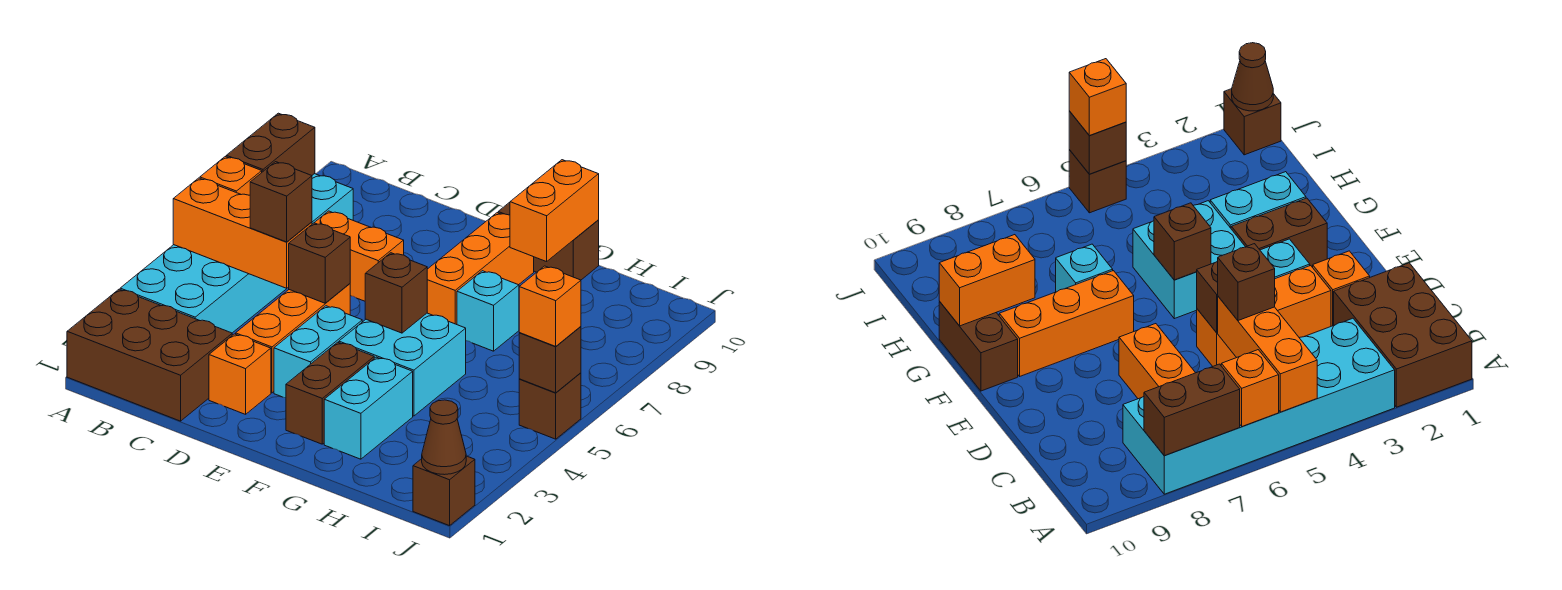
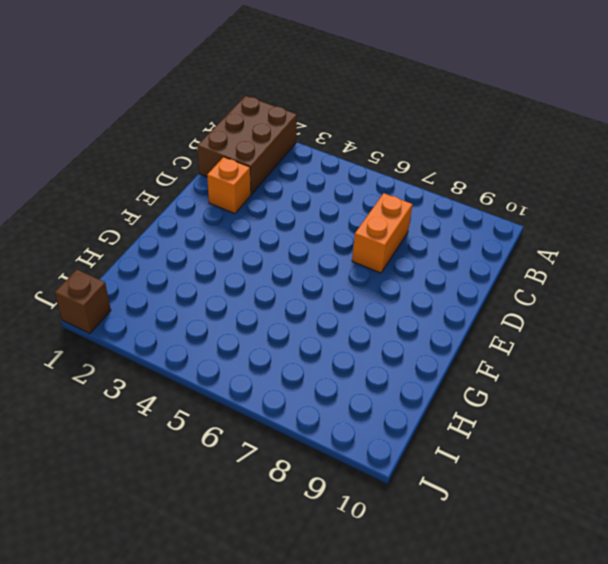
none -> cyan brick A3:B8 level 1
none -> orange brick D3:D5 level 1
none -> cyan brick E3:E4 level 1

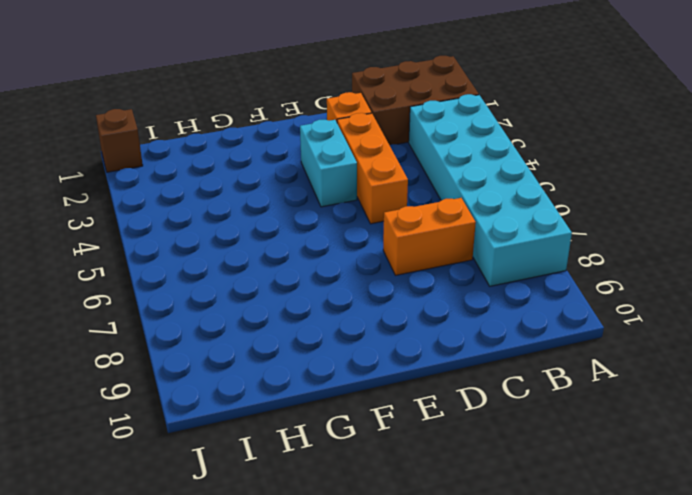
none -> brown brick F2:F3 level 1
none -> cyan brick F4:G5 level 1
none -> orange brick F7:F9 level 1

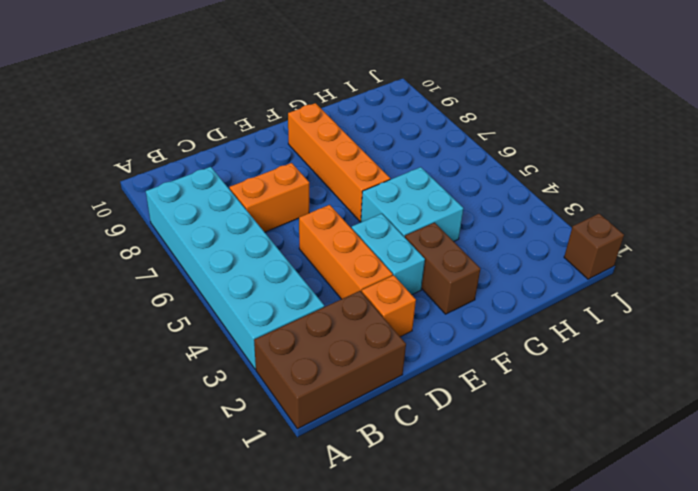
orange brick F6:F9 level 1 -> orange brick F7:F9 level 1
none -> brown brick F10:G10 level 1
none -> cyan brick G2:G3 level 1
none -> cyan brick G7 level 1

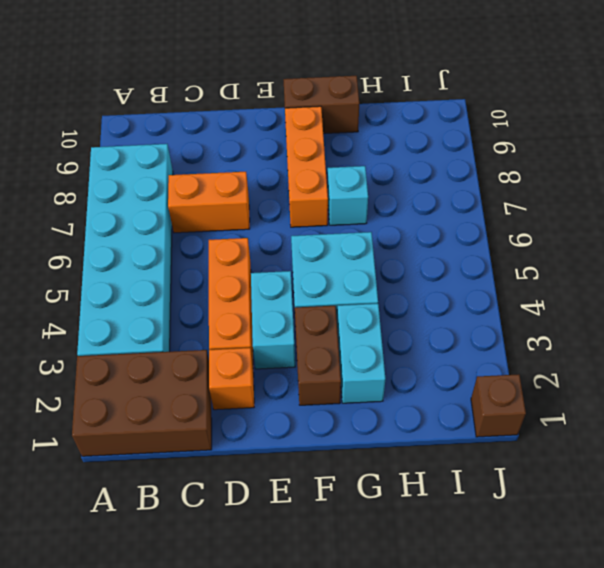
none -> brown brick J5 level 1
none -> orange brick A5:C5 level 2
none -> orange brick A6 level 2

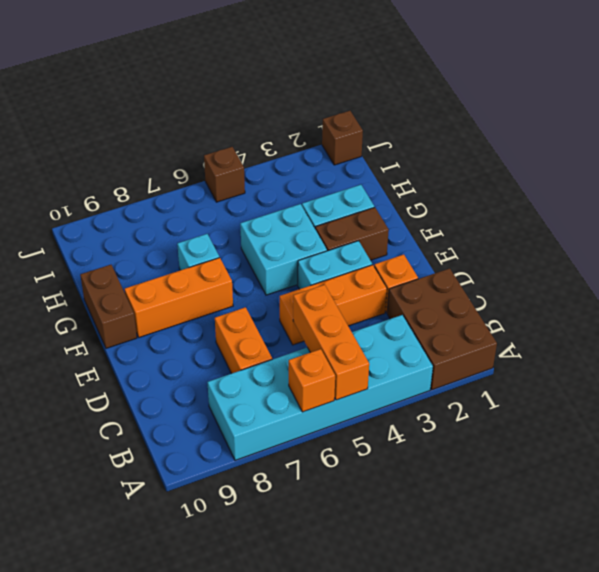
none -> brown brick A7:A8 level 2
none -> brown brick D5 level 2
none -> brown brick F5 level 2

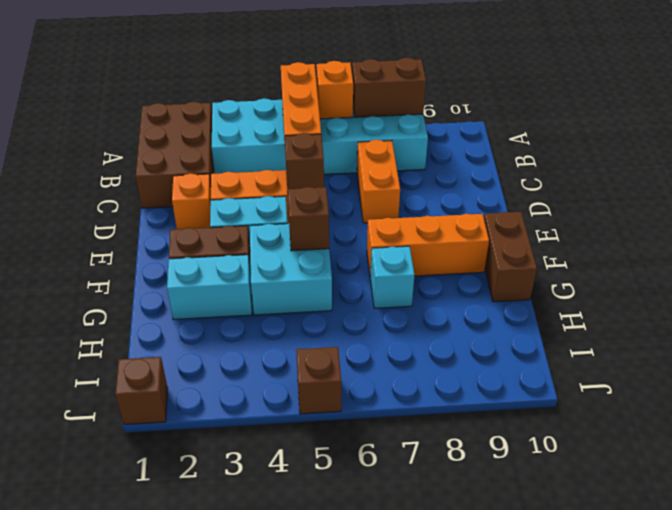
none -> orange brick G9:G10 level 2
none -> brown cone J1 level 2
none -> brown brick J5 level 2

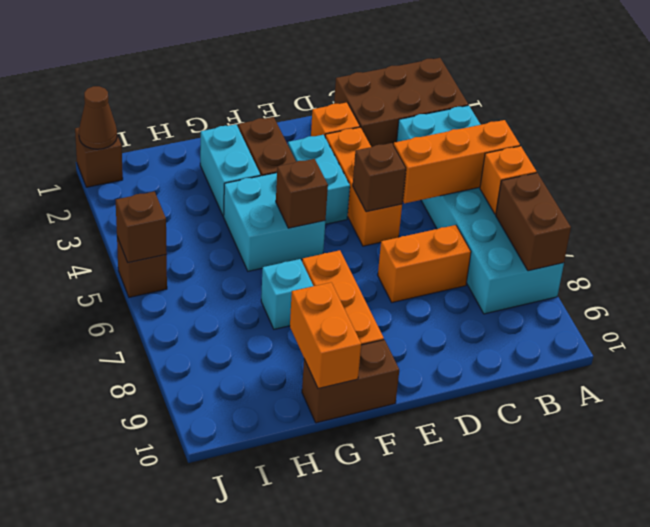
none -> brown brick C5 level 3
none -> orange brick J5 level 3

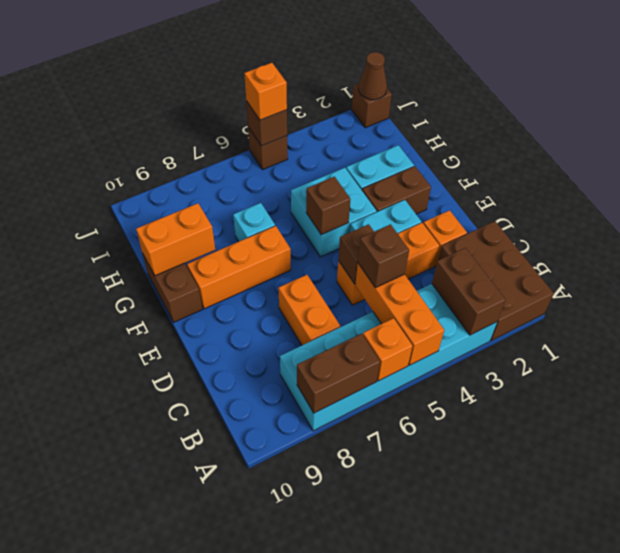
brown brick A3:B3 level 2 -> none

